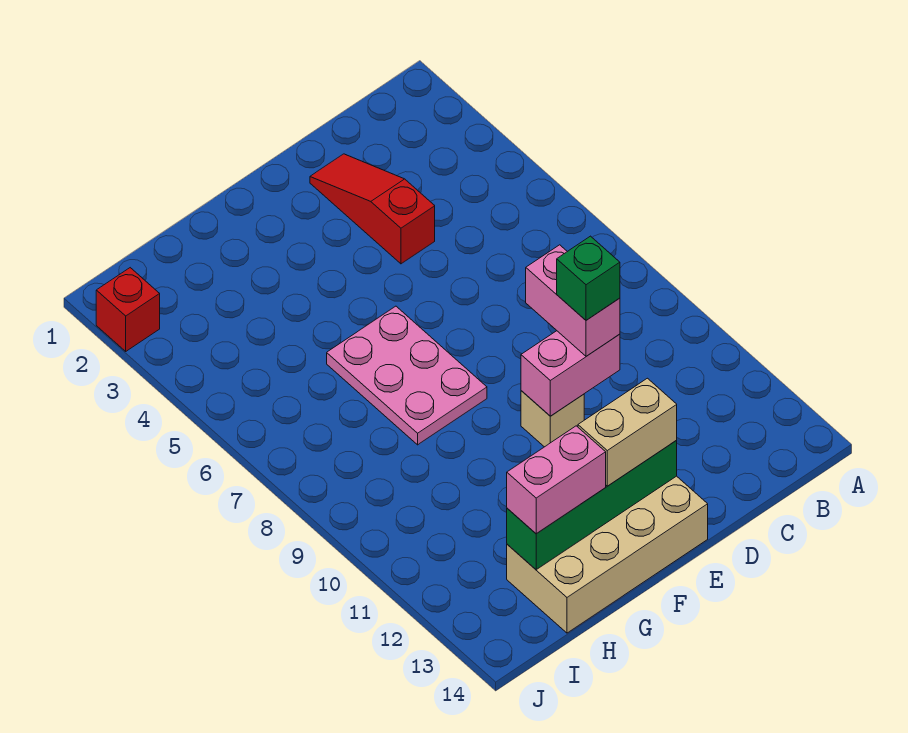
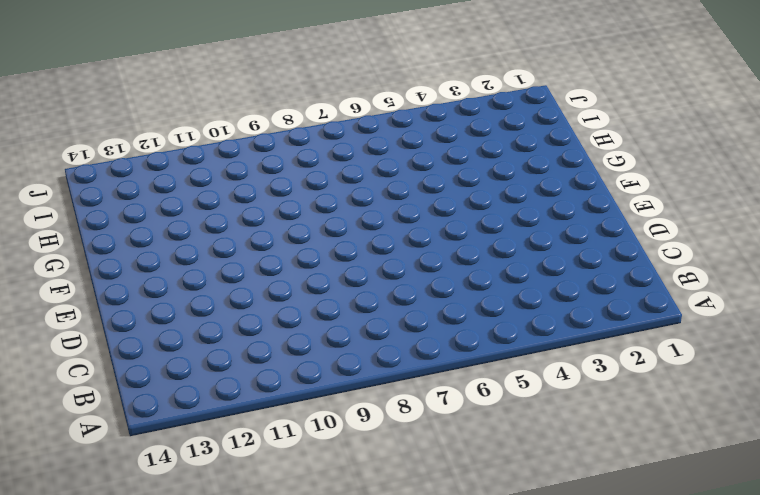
none -> red slope D2:D4 level 1 top 4
none -> tan brick E10 level 1

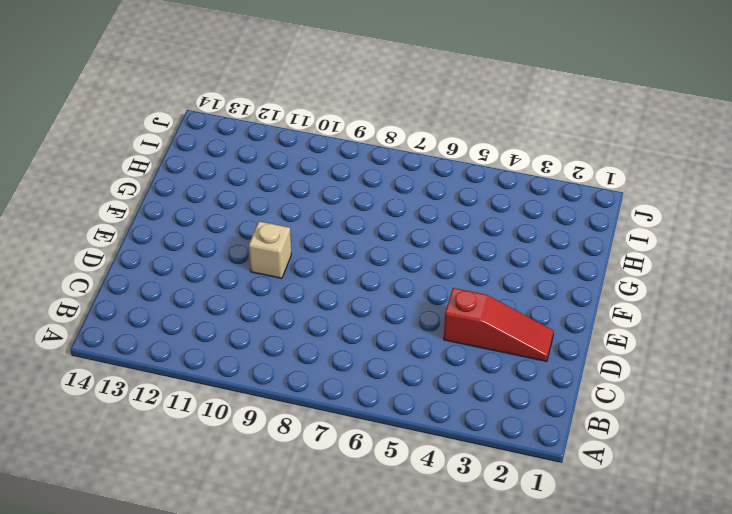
none -> tan brick E13:H14 level 1
none -> pink plate F6:G8 level 1

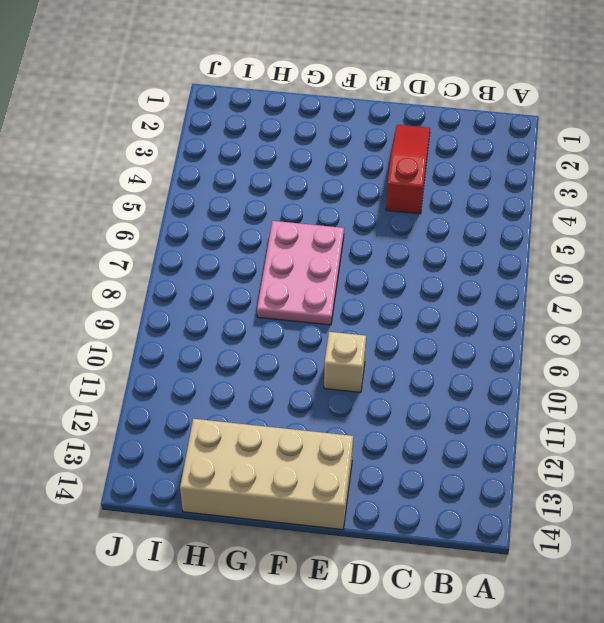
none -> red brick J2 level 1
none -> pink brick D10:E10 level 2

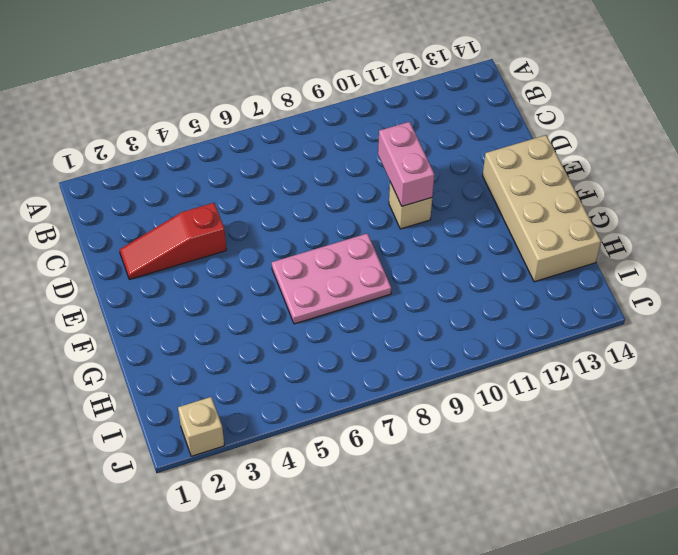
tan brick J2 level 1 -> red brick J2 level 1
none -> green brick E13:H13 level 2
none -> pink brick D9:D10 level 3

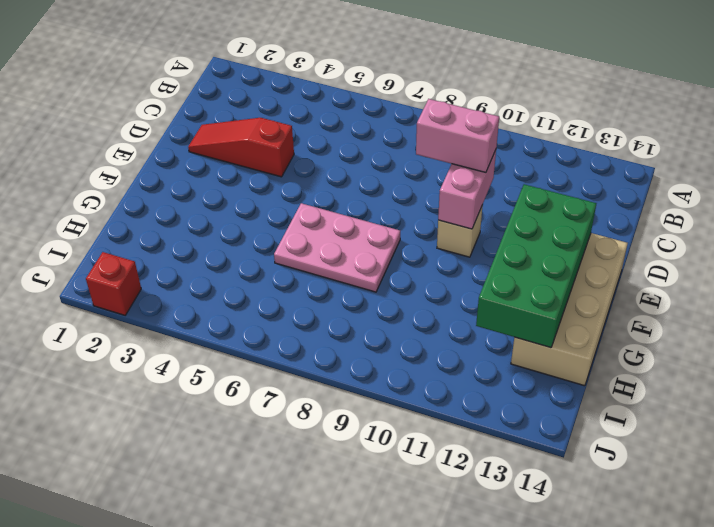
green brick E12:H13 level 2 -> green brick E13:H13 level 2
none -> tan brick E13:F13 level 3
none -> pink brick G13:H13 level 3

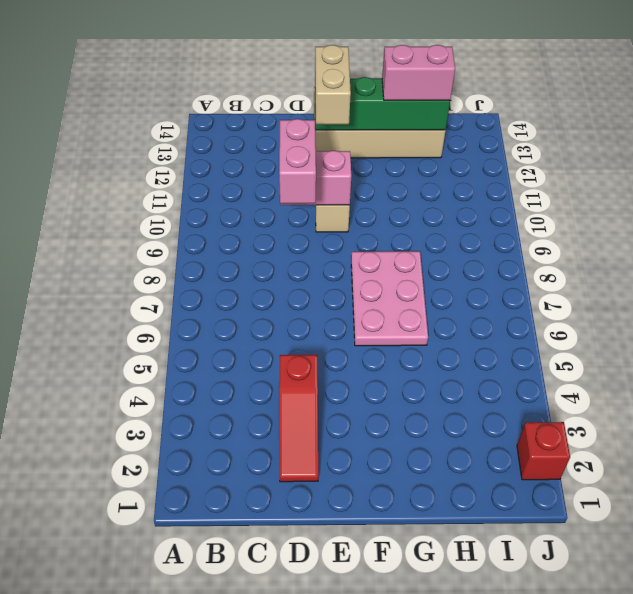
tan brick E12:E13 level 3 -> tan brick E13:F13 level 3
none -> green brick D10 level 4

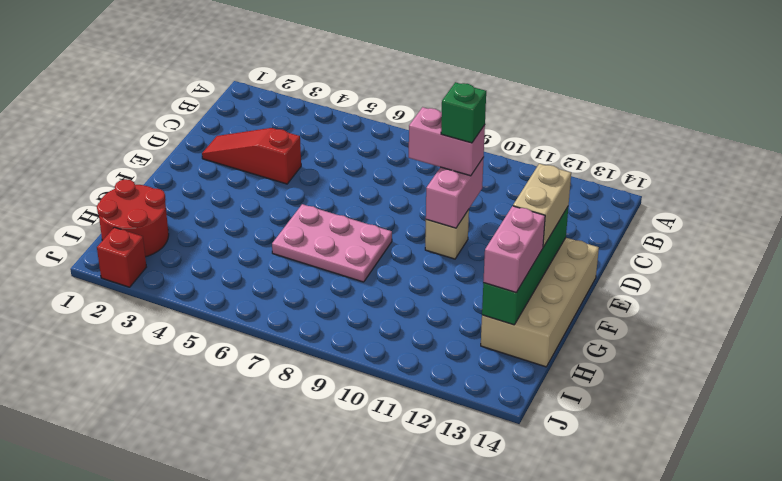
red round brick H1:I2 level 1 -> none

